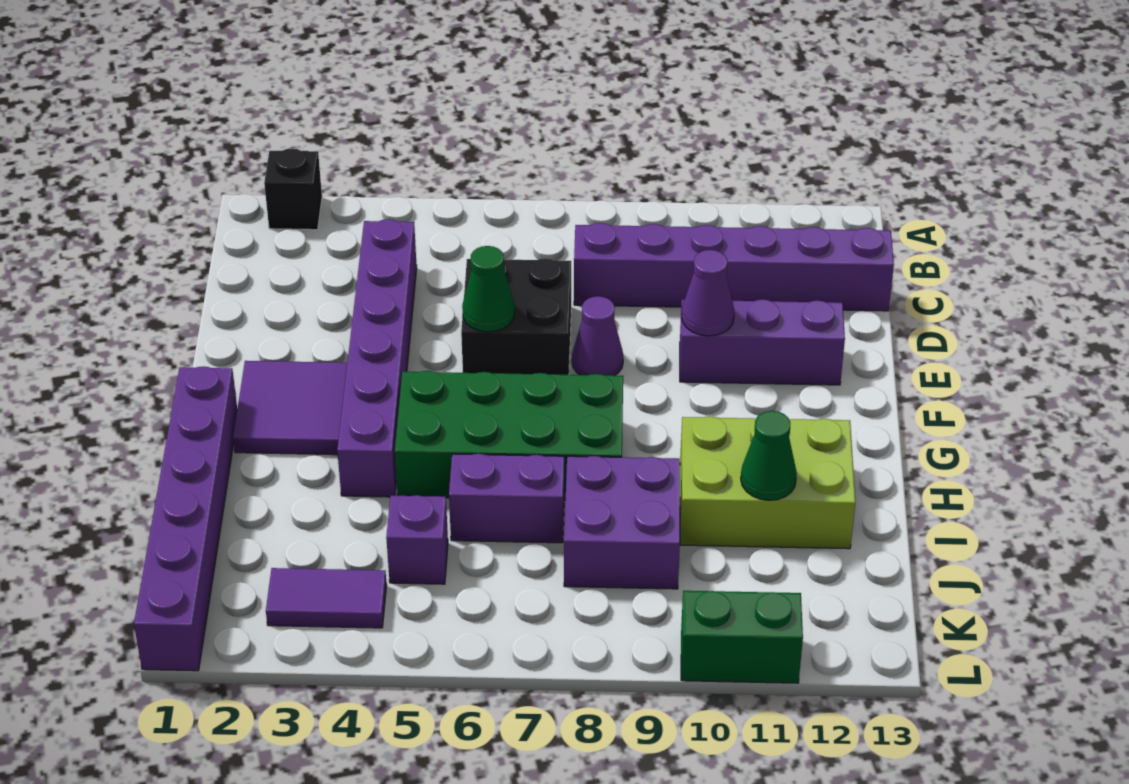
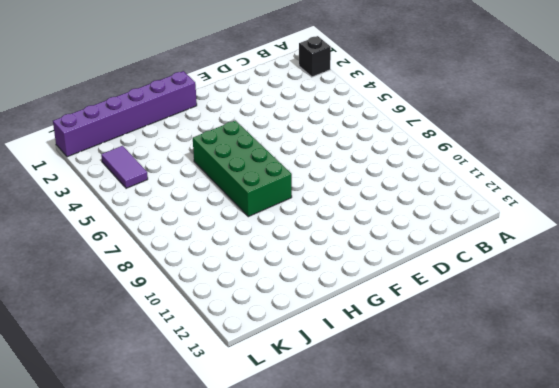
none -> purple brick C4:H4 level 1
none -> purple brick C8:C13 level 1
none -> black brick D6:E7 level 1

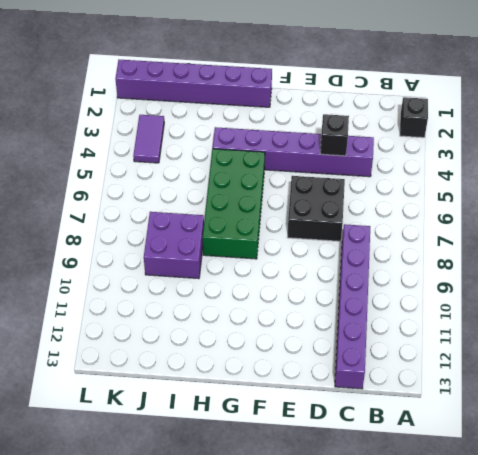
black brick D4 level 2 -> none
none -> purple cone E8 level 1
none -> purple brick E10:E12 level 1
none -> purple tile F2:G3 level 1

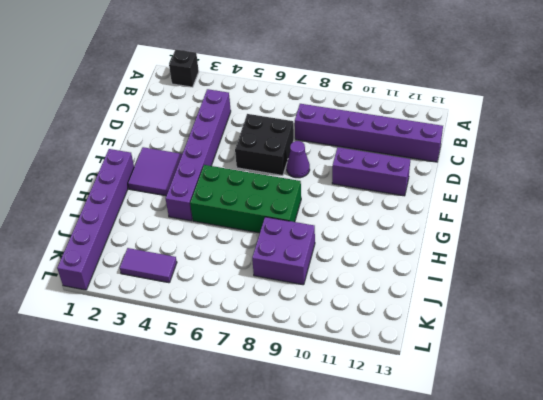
none -> lime brick H10:I12 level 1
none -> purple brick I6:I7 level 1
none -> purple brick J5 level 1

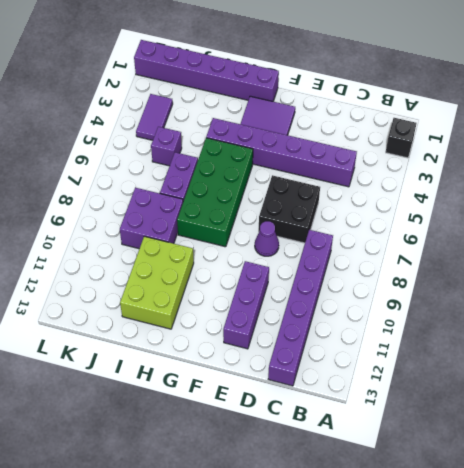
none -> green brick L10:L11 level 1
none -> green cone E6 level 2
none -> purple cone E10 level 2

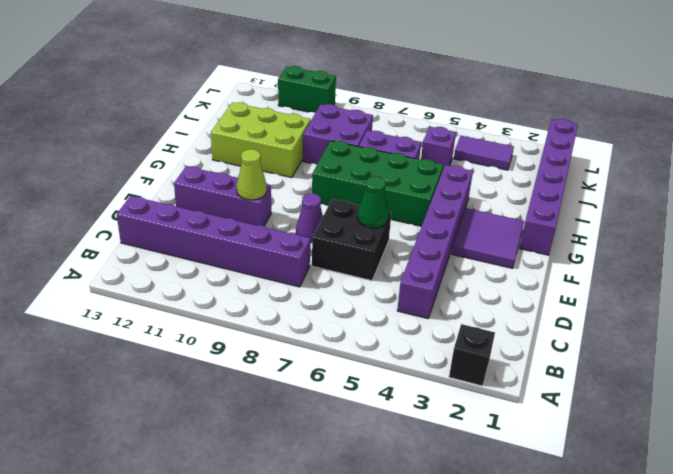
lime cone E10 level 2 -> purple cone E10 level 2
none -> green cone I11 level 2

